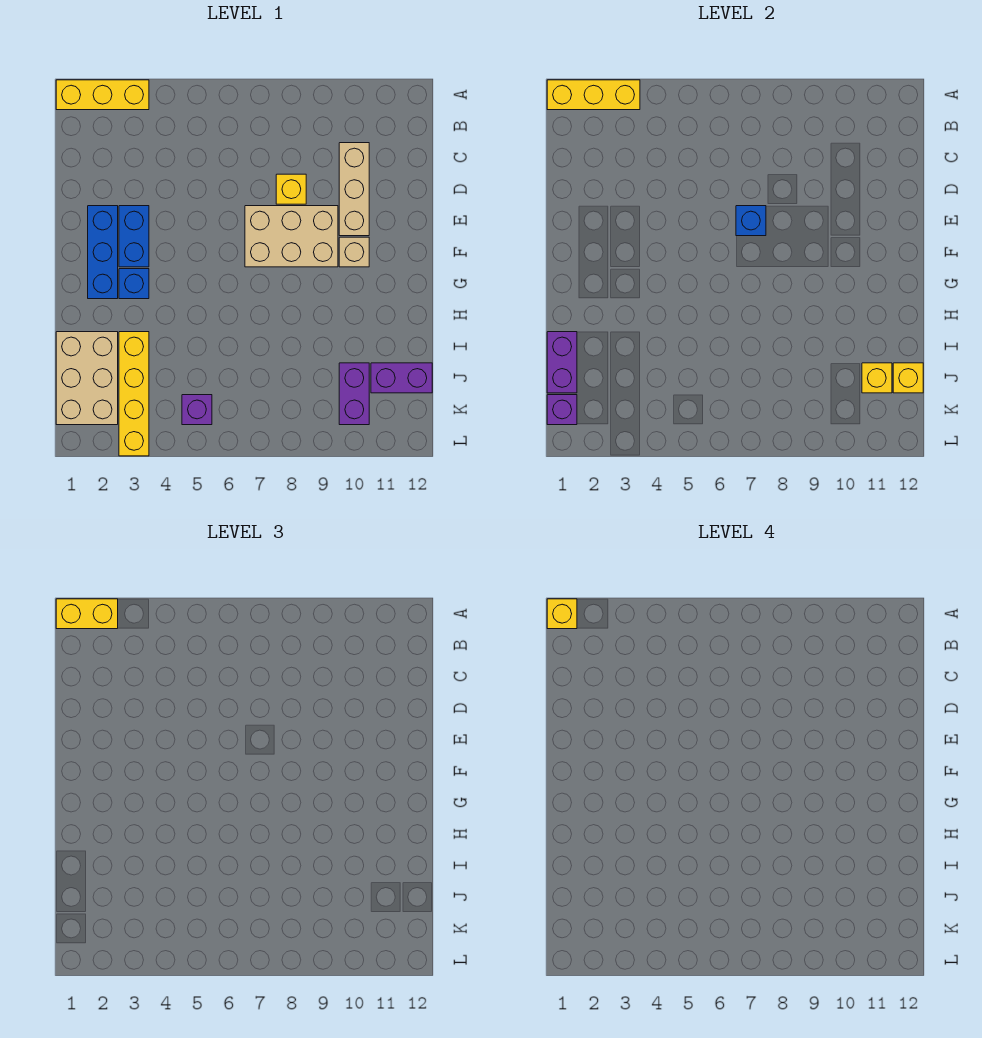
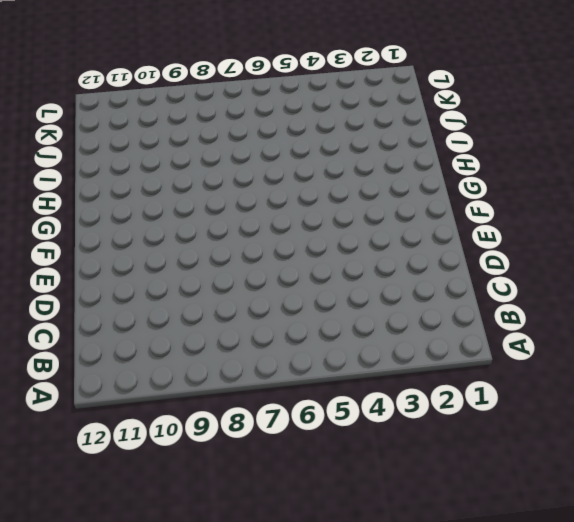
none -> yellow brick A1:A3 level 1
none -> tan brick C10:E10 level 1
none -> yellow brick D8 level 1

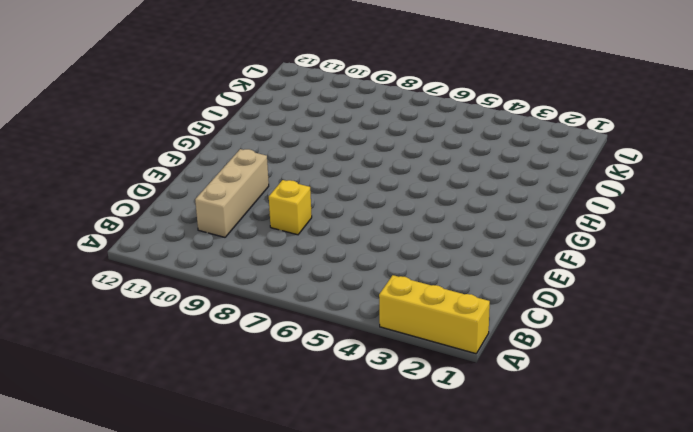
none -> blue brick E2:G2 level 1
none -> blue brick E3:F3 level 1
none -> tan brick E7:F9 level 1

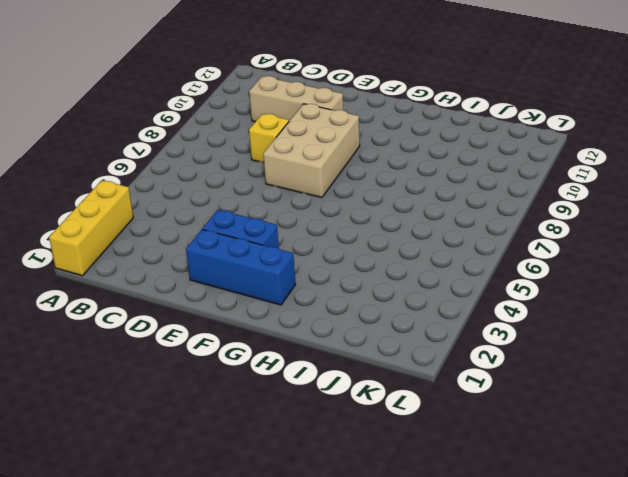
none -> tan brick F10 level 1
none -> blue brick G3 level 1
none -> tan brick I1:K2 level 1

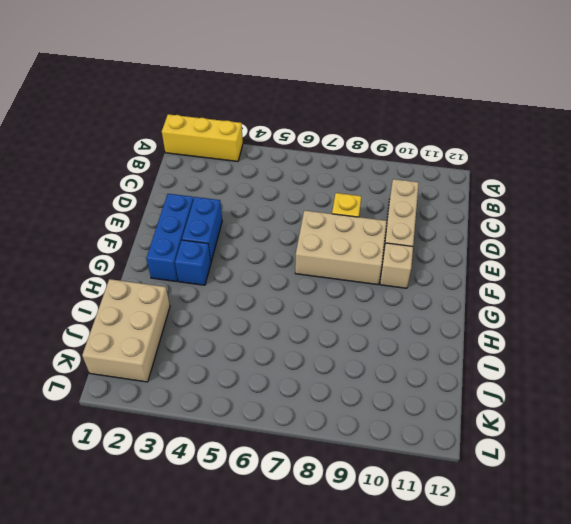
none -> yellow brick I3:L3 level 1
none -> purple brick J10:K10 level 1
none -> purple brick J11:J12 level 1

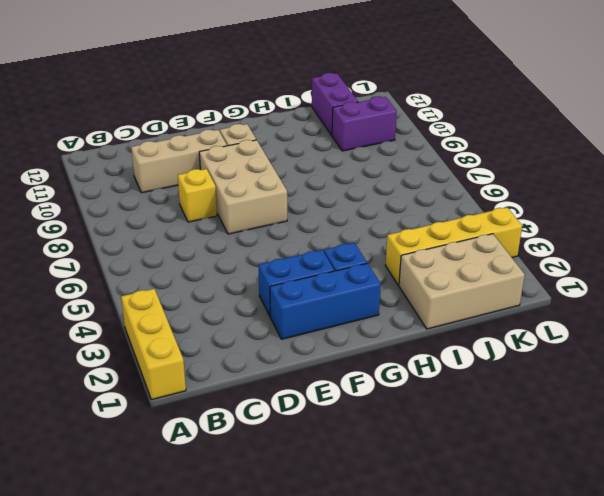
none -> purple brick K5 level 1
none -> yellow brick A1:A3 level 2
none -> blue brick E7 level 2

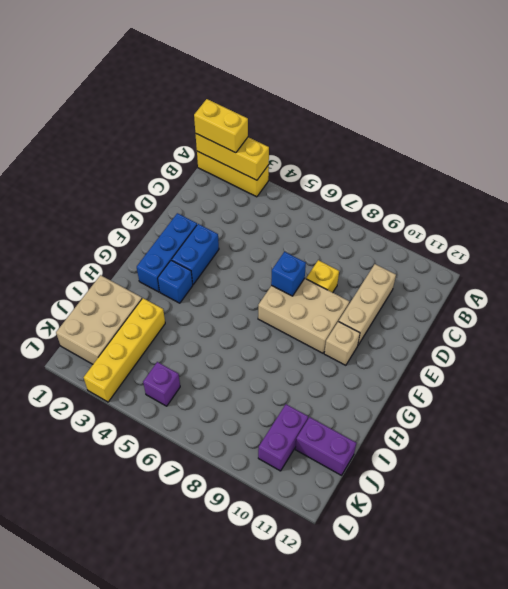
none -> purple brick I1:J1 level 2
none -> yellow brick J11 level 2
none -> yellow brick J12 level 2

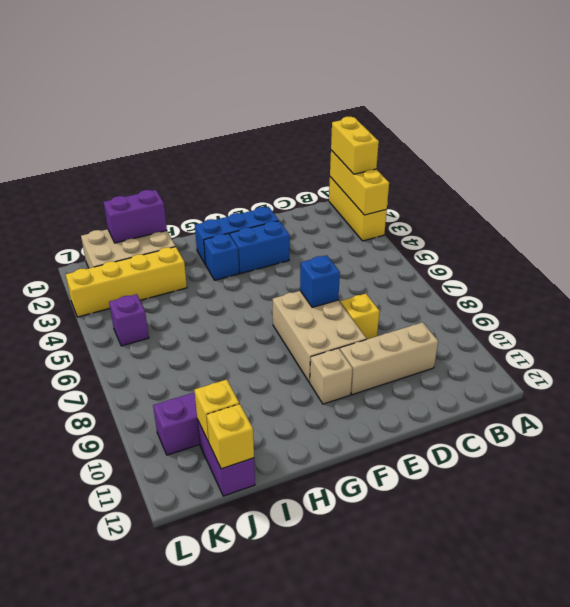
none -> purple brick K1 level 2
none -> yellow brick A1 level 4

